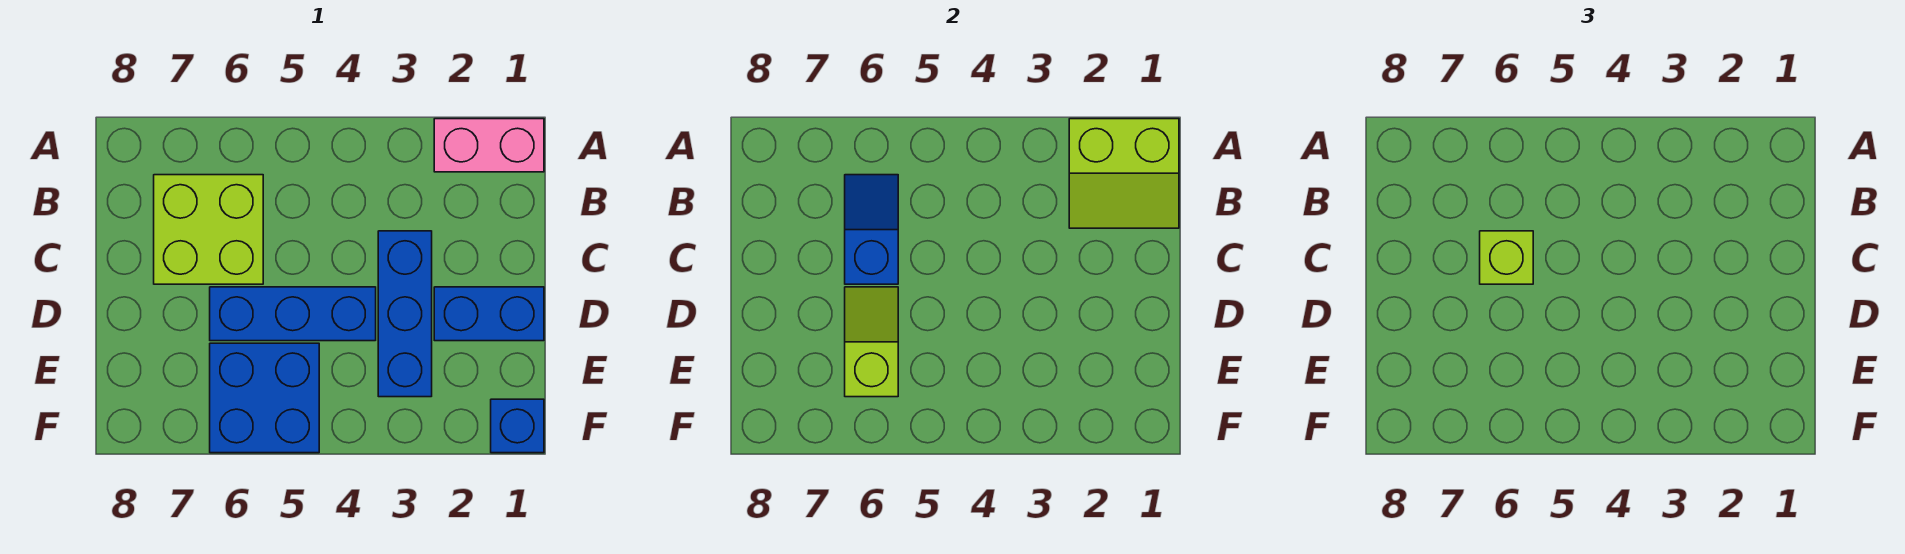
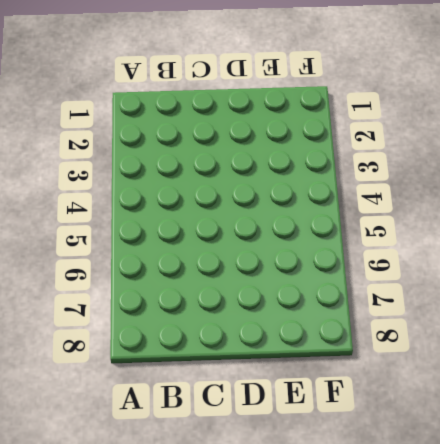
none -> pink brick A1:A2 level 1
none -> lime brick B6:C7 level 1

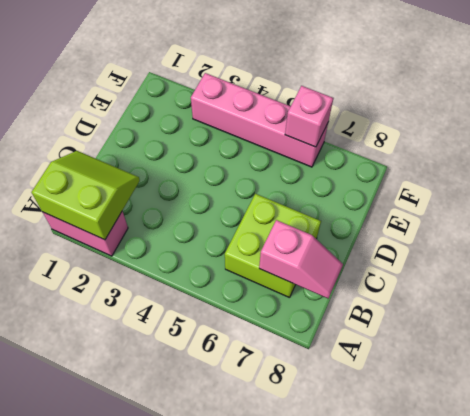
pink slope B7:B8 level 2 top 7 -> none
pink brick F3:F6 level 1 -> blue brick E5:F6 level 1
pink brick F6 level 2 -> none
none -> blue brick C3:E3 level 1
none -> blue brick D1:D2 level 1

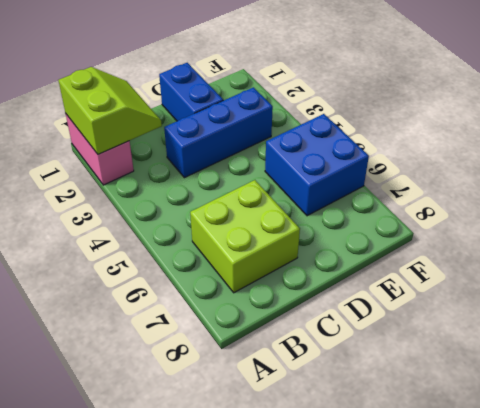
none -> blue brick D4:D6 level 1
none -> blue brick F1 level 1

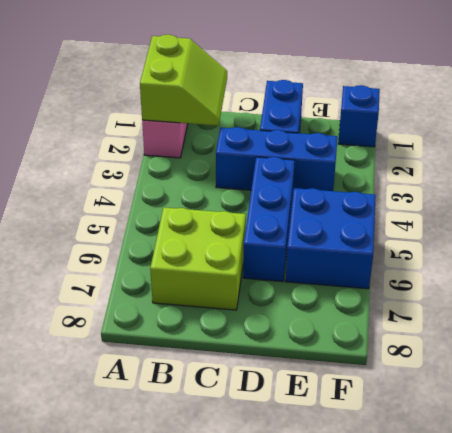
none -> blue slope B6:C6 level 2 top C
none -> lime slope D6:E6 level 2 top E

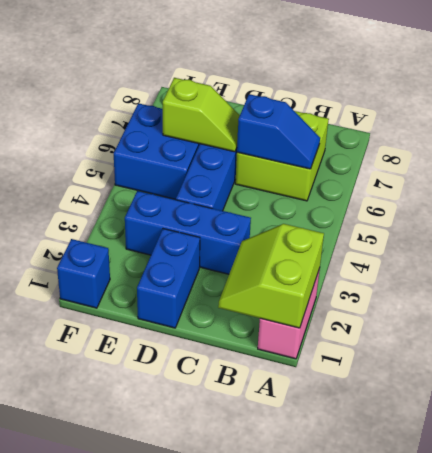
none -> lime brick C6 level 3

